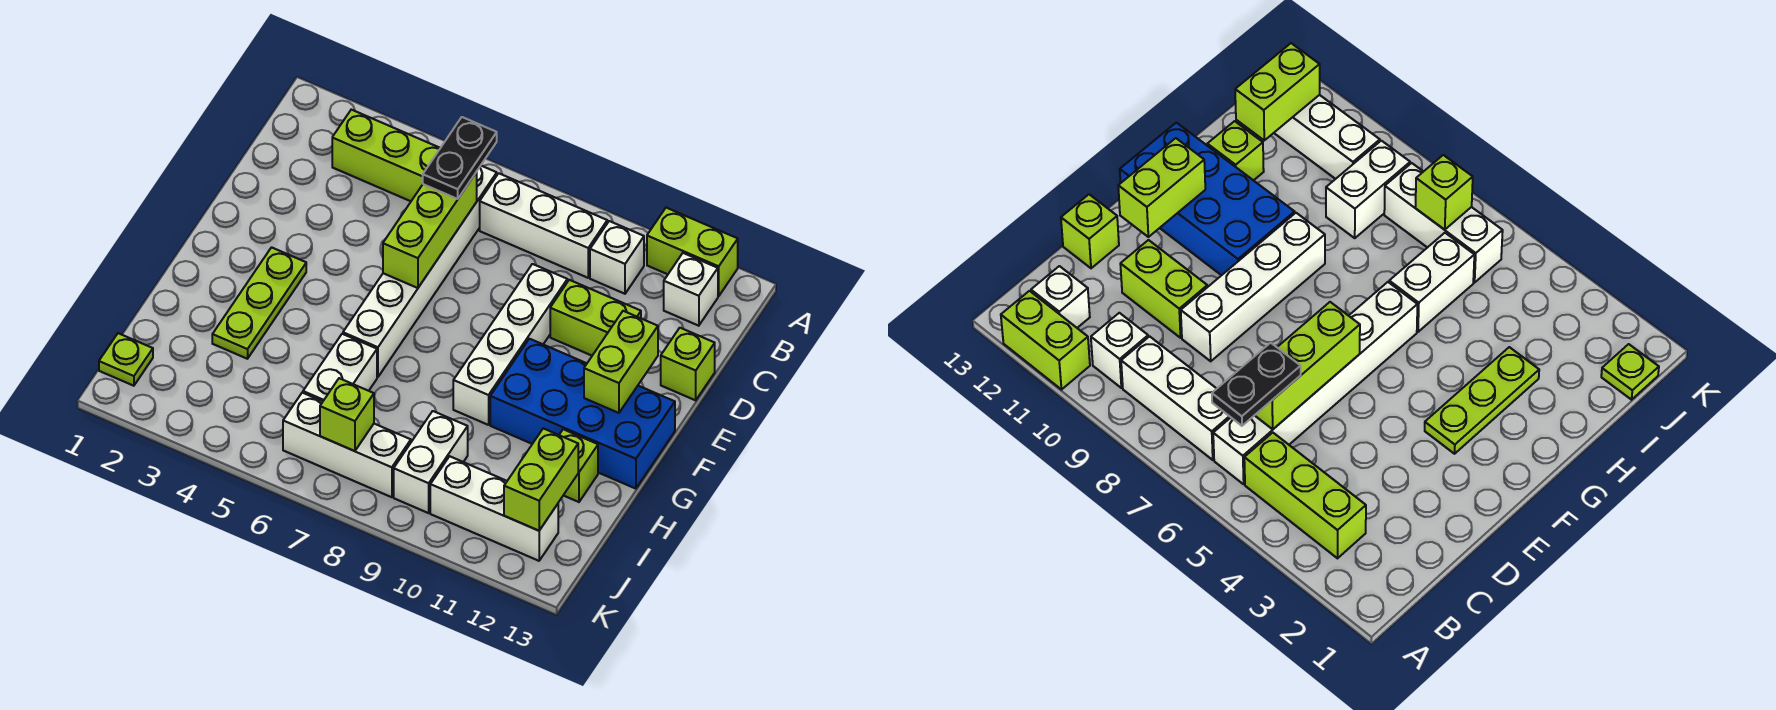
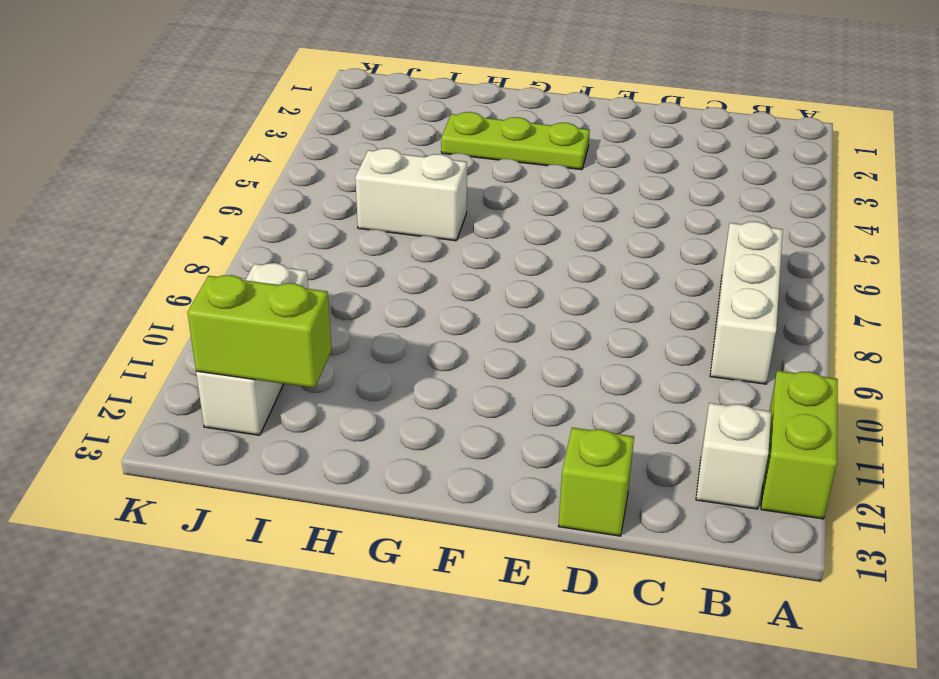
none -> lime brick B3:B5 level 1
none -> white brick B6:G6 level 1
none -> white brick B10 level 1

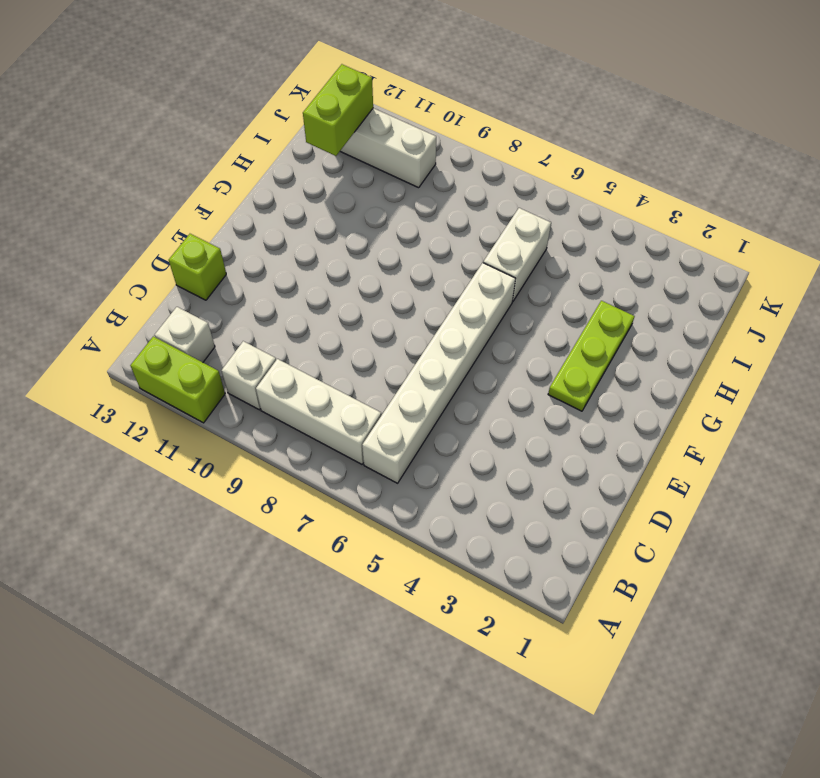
none -> lime brick B3:B5 level 1
none -> white brick D9:G9 level 1
none -> lime brick D10:D11 level 1

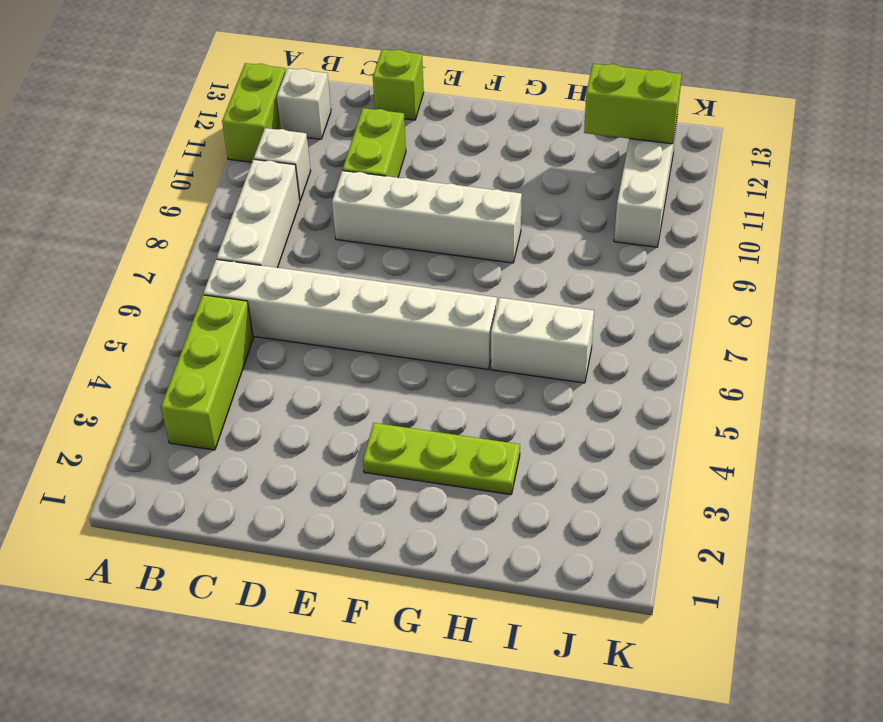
none -> blue brick F10:G13 level 1
none -> lime brick H12 level 1
none -> white brick I9:J9 level 1

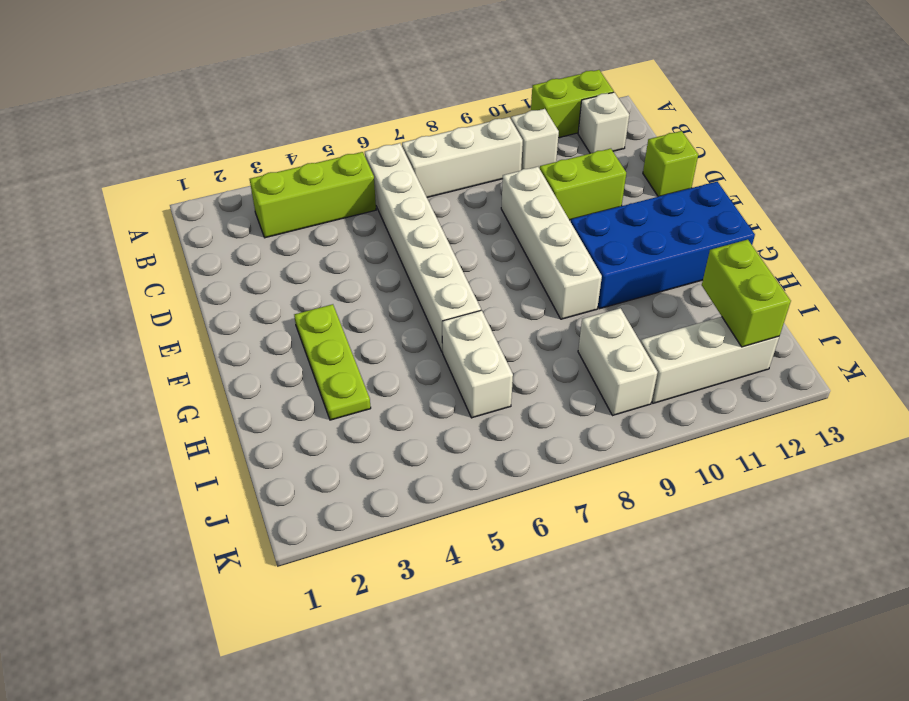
none -> lime brick H12 level 1
none -> lime plate J1 level 1
none -> white brick J6:J8 level 1

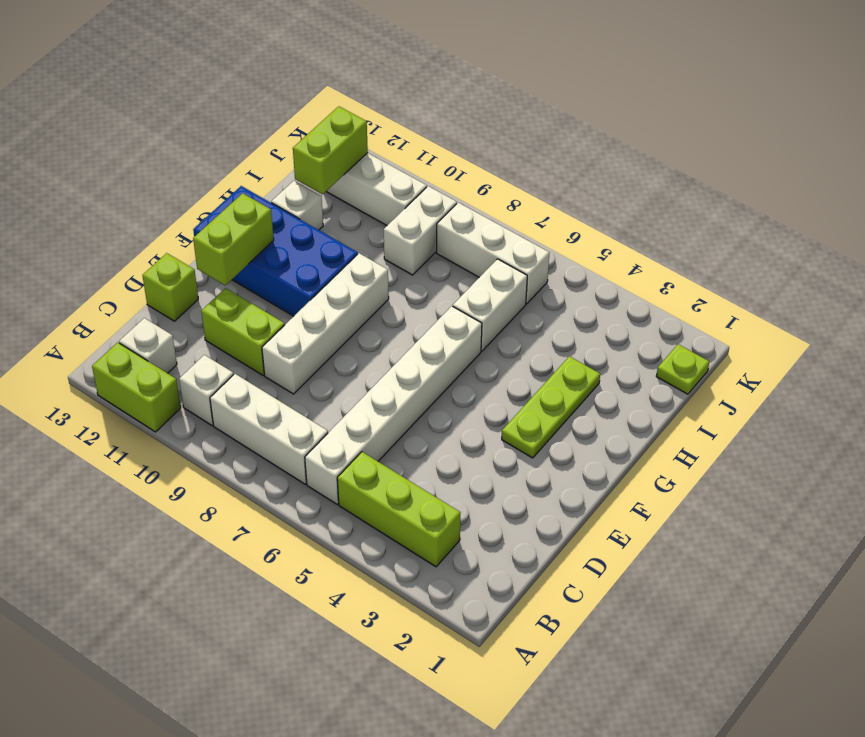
white brick H12 level 1 -> lime brick H12 level 1
none -> lime brick C6:E6 level 2
none -> lime brick J7 level 2
none -> black plate B6:C6 level 3

